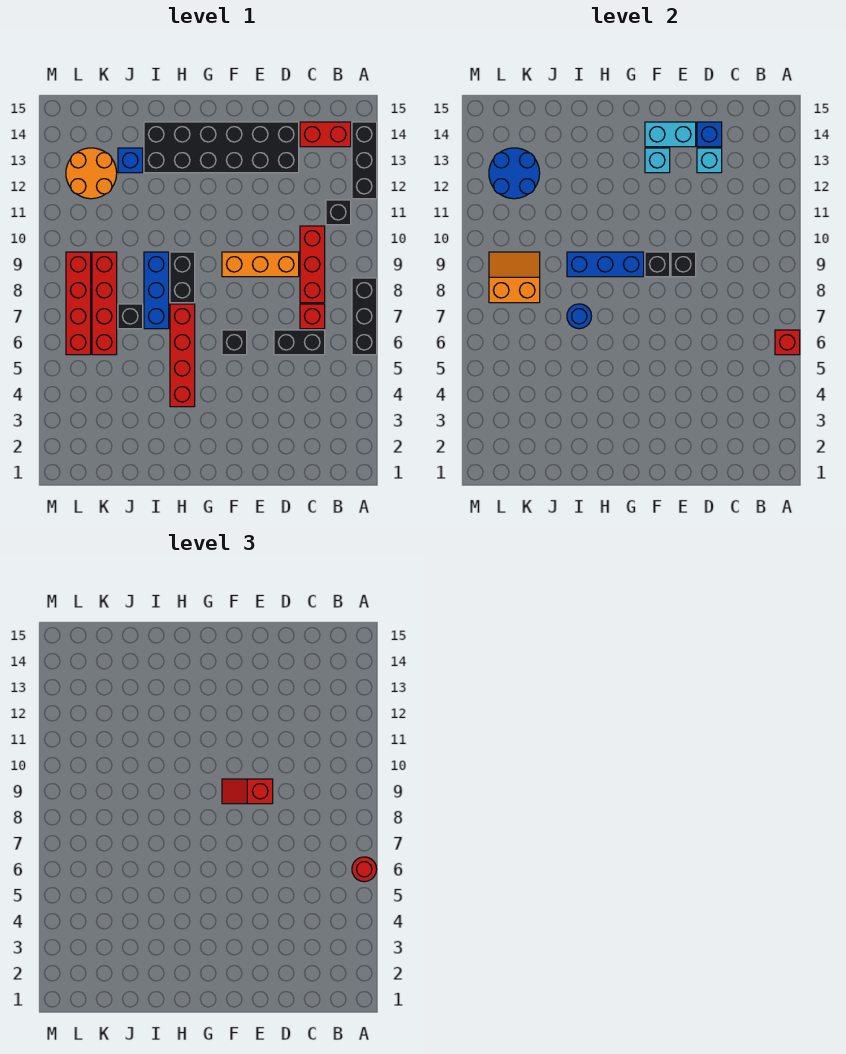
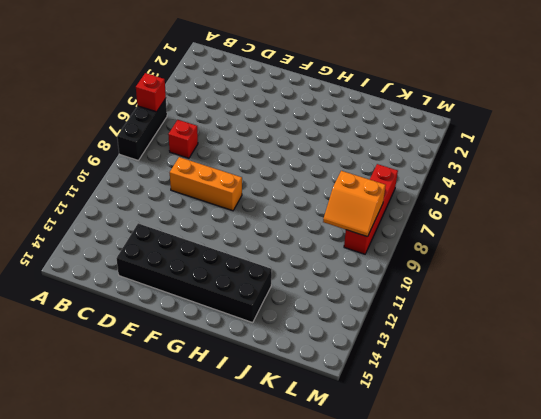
none -> black brick A12:A14 level 1
none -> black brick B11 level 1
none -> red brick B14:C14 level 1
none -> black brick C6:D6 level 1

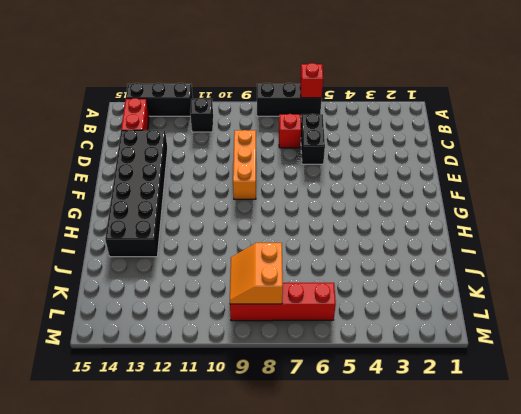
none -> red brick C8:C10 level 1
none -> black brick F6 level 1
none -> red brick H4:H7 level 1
none -> black brick H8:H9 level 1

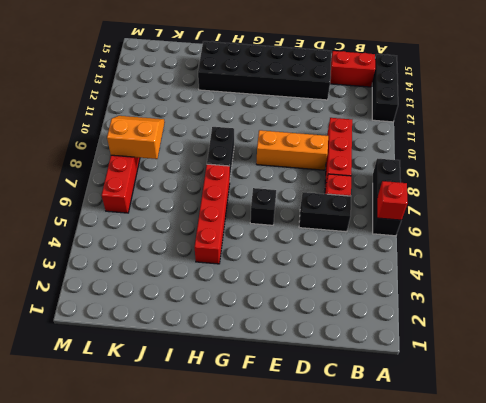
none -> black brick B11 level 1
none -> blue brick I7:I9 level 1
none -> black brick J7 level 1
none -> blue brick J13 level 1

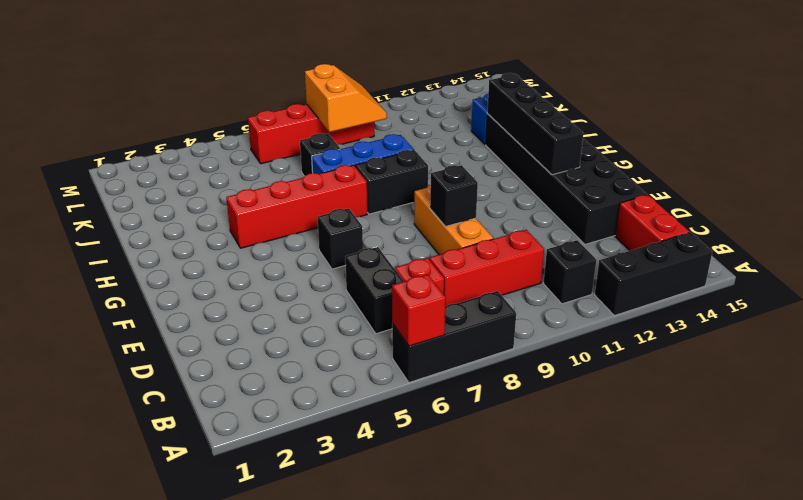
black brick F13:I13 level 2 -> cyan brick F13 level 2
none -> red brick K6:K9 level 1
none -> orange round brick K12:L13 level 1
none -> cyan brick D13 level 2
none -> blue brick D14 level 2

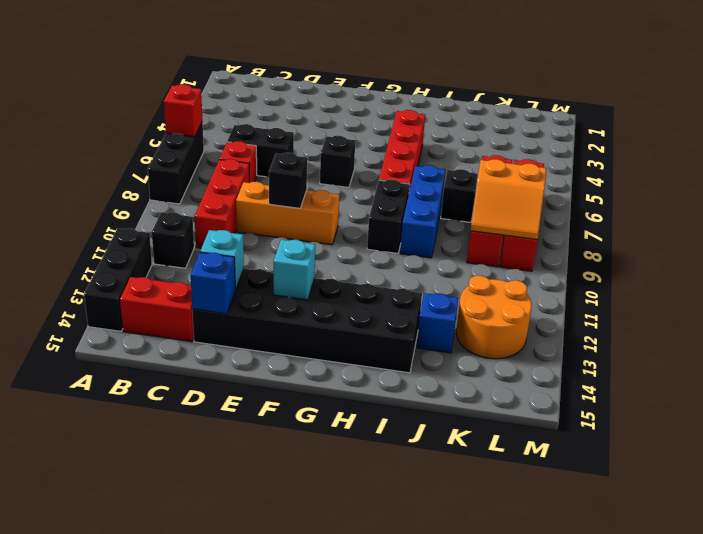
none -> cyan brick E14:F14 level 2
none -> black brick F9 level 2
none -> blue brick G9:I9 level 2
none -> blue round brick I7 level 2

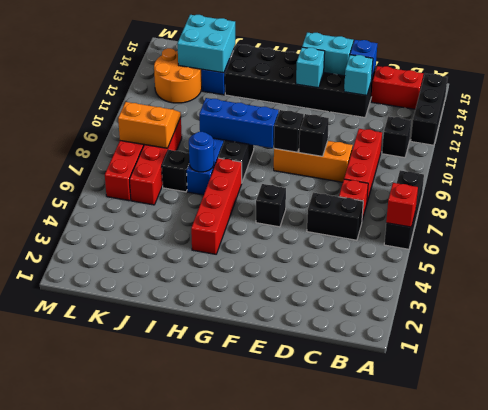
cyan brick J13:K14 level 2 -> blue round brick K12:L13 level 2
none -> red round brick A6 level 3
none -> red slope E9:F9 level 3 top E

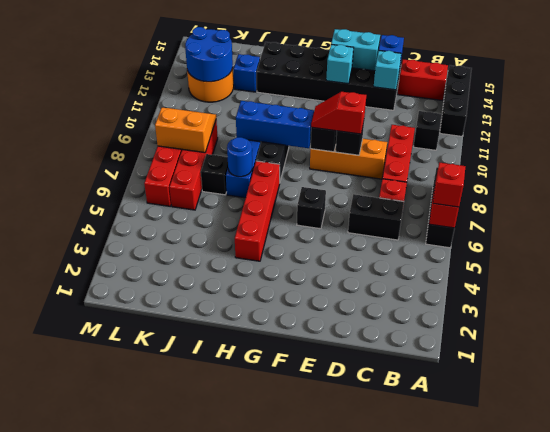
red brick A6 level 3 -> red round brick A6 level 3

